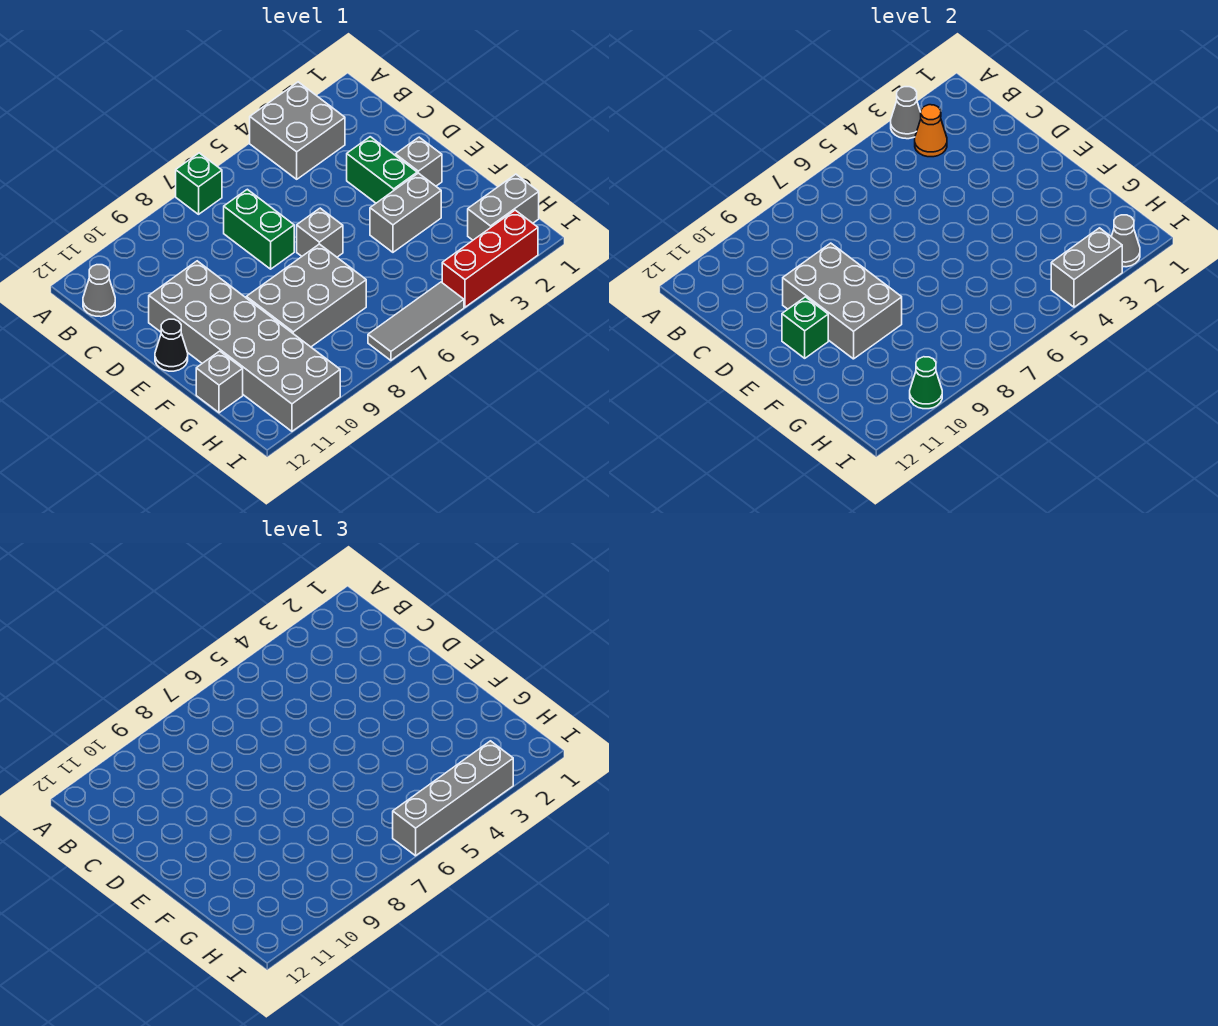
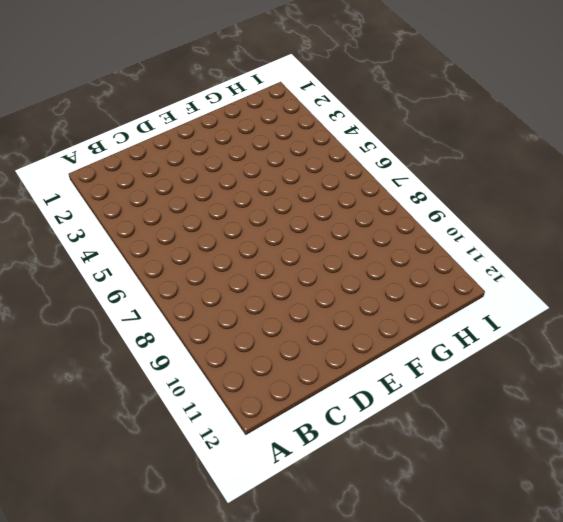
none -> grey brick A3:B4 level 1
none -> green brick A7 level 1
none -> grey cone B12 level 1

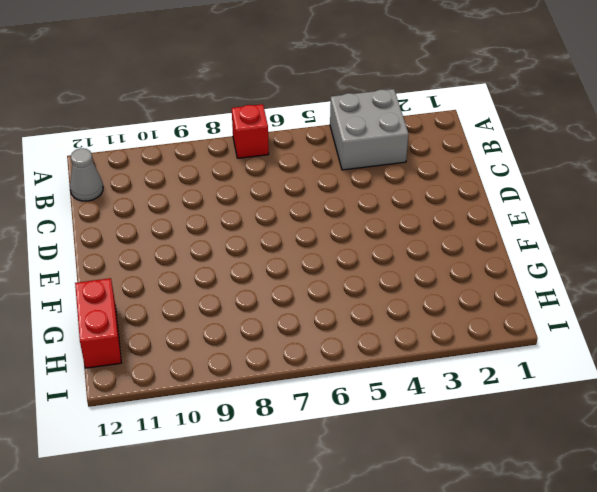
red brick A7 level 1 -> green brick A7 level 1
red brick G12:H12 level 1 -> grey brick G12 level 1
none -> green brick C7:D7 level 1
none -> green brick D3:E3 level 1
none -> grey brick D10:I11 level 1

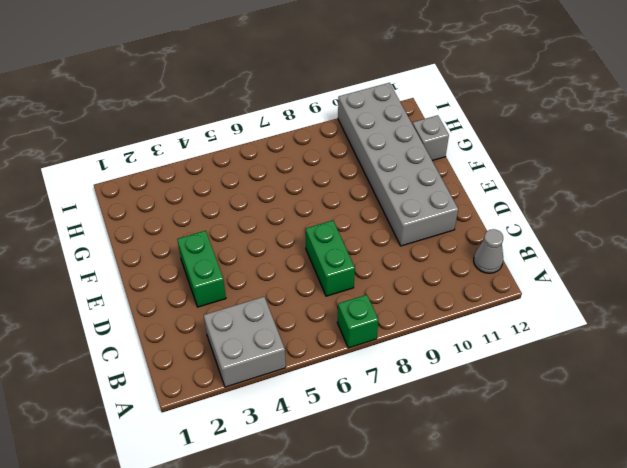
none -> grey brick E2 level 1
none -> grey brick E6 level 1
none -> black cone E12 level 1

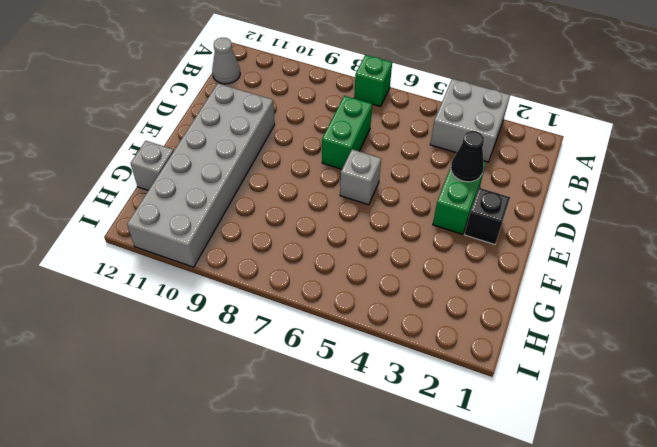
black cone D3 level 2 -> black cone E12 level 1
black brick E2 level 1 -> grey brick E2 level 1
none -> grey brick F3:F4 level 1
none -> grey brick F7:G9 level 1
none -> grey brick H1:H2 level 1

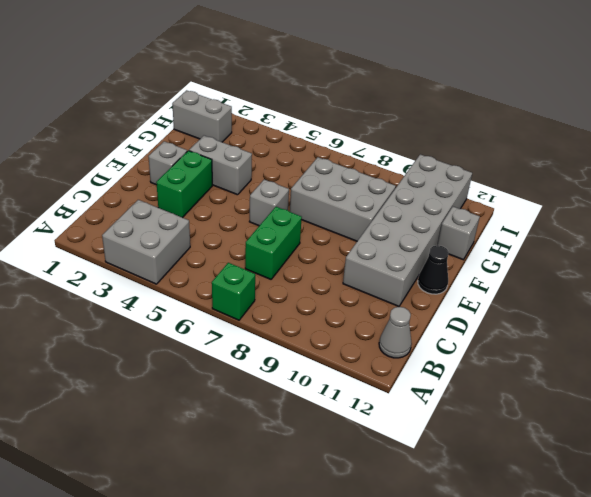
none -> red brick I2:I4 level 1
none -> grey tile I5:I7 level 1
none -> grey cone A3 level 2

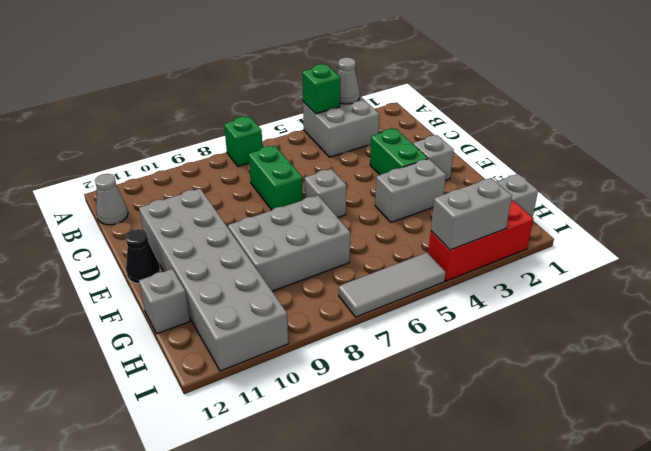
green brick A4 level 2 -> green brick E11 level 2
none -> orange cone B3 level 2
none -> grey brick D9:F10 level 2
none -> grey cone I2 level 2

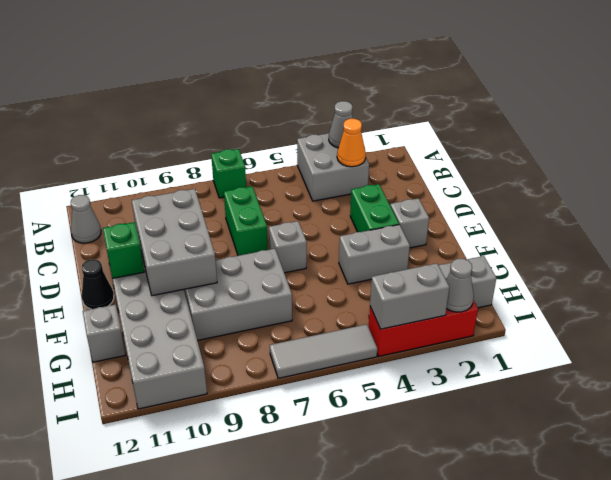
none -> green cone I10 level 2
none -> grey brick I3:I6 level 3

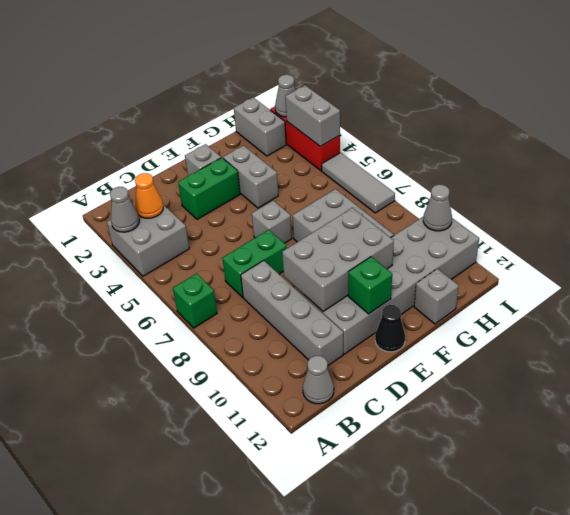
grey brick C8:C11 level 1 -> grey brick I3:I6 level 3
grey cone I10 level 2 -> green cone I10 level 2

